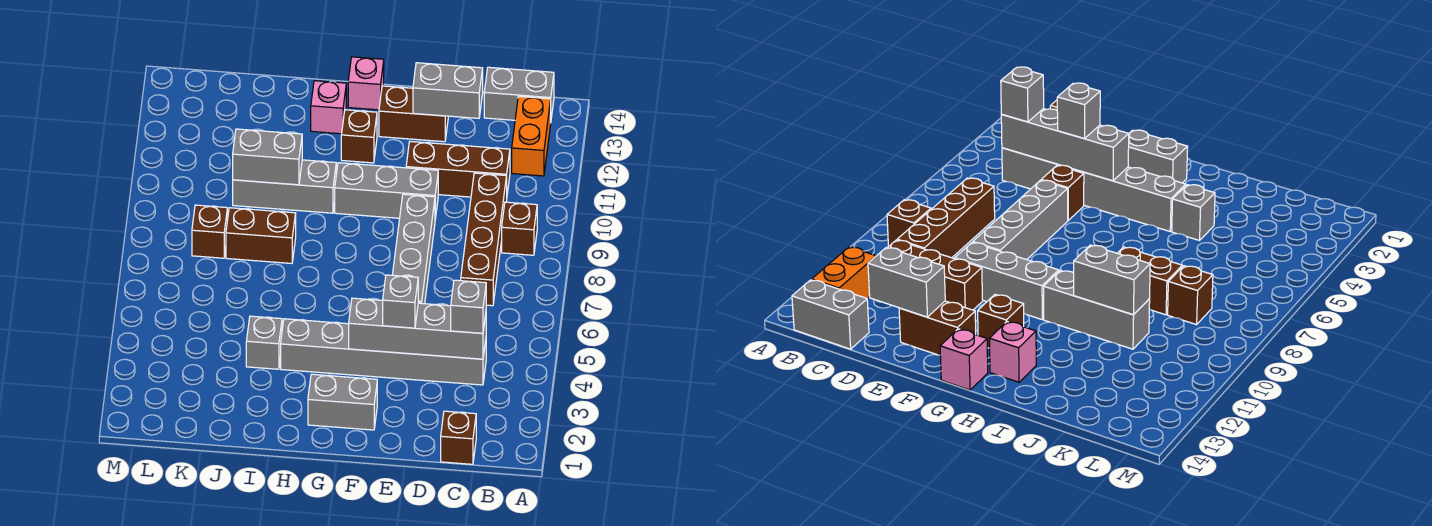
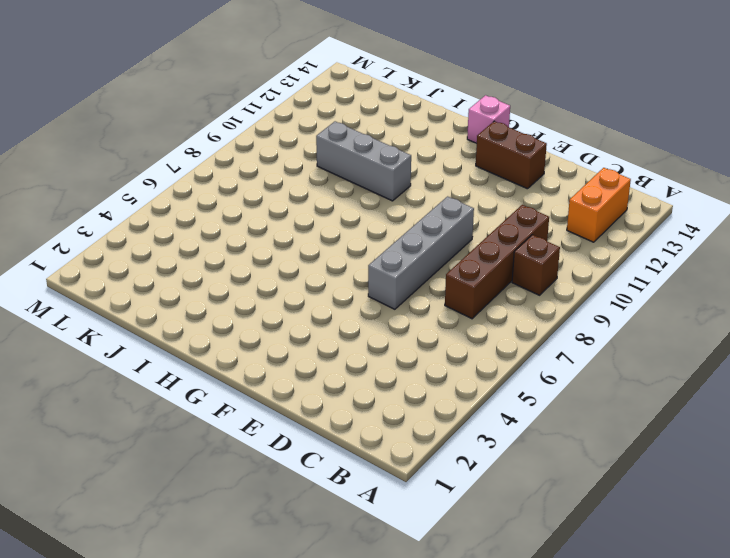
none -> grey brick B14:C14 level 1
none -> brown brick C1 level 1
none -> grey brick C4:H4 level 1

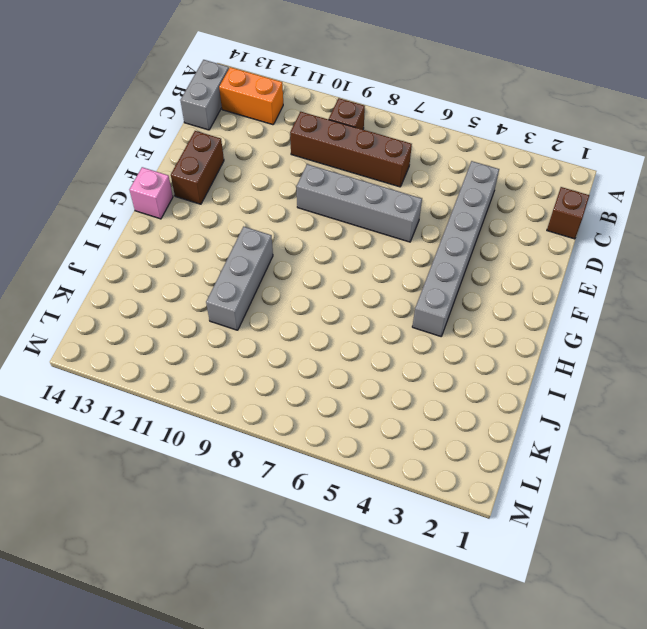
none -> brown brick C11:E11 level 1
none -> brown brick E5 level 1
none -> grey brick E10:G10 level 1

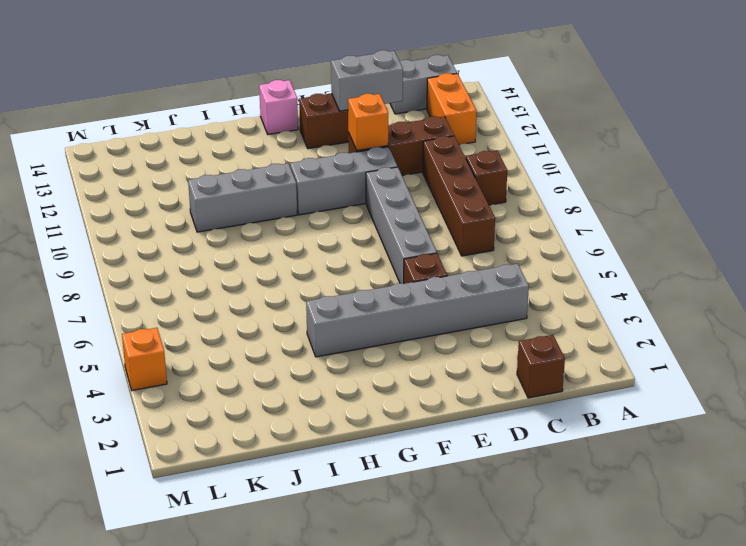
orange brick E11 level 2 -> none
orange brick M4 level 1 -> none
none -> grey brick F2:G2 level 1
none -> brown brick G12 level 1
none -> pink brick H13 level 1

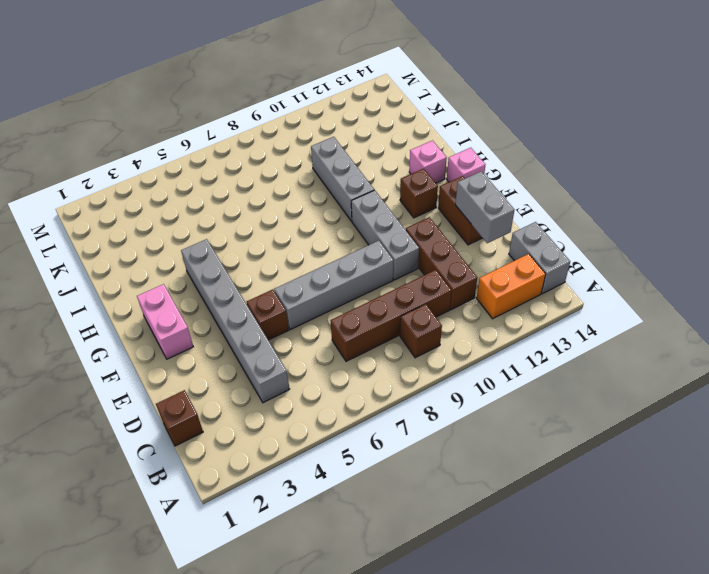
pink brick F2:G2 level 1 -> grey brick F2:G2 level 1
none -> grey brick I4 level 1
none -> brown brick I8:J8 level 1
none -> brown brick K8 level 1

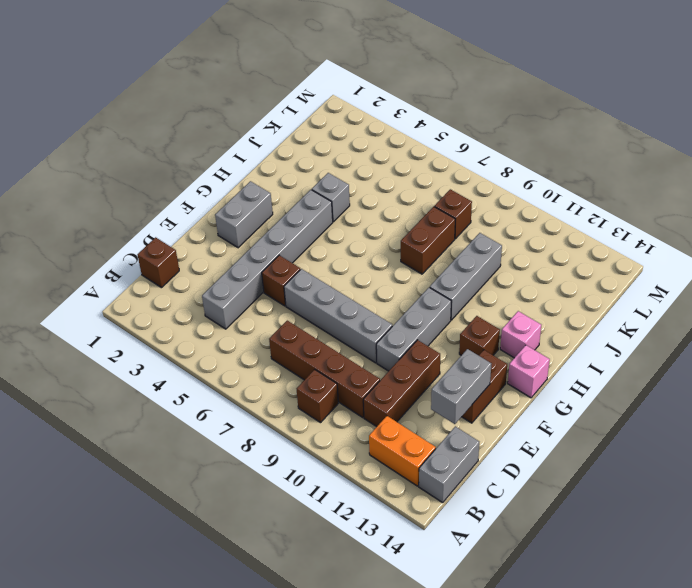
none -> grey brick C4:F4 level 2
none -> grey brick I10:J10 level 2
none -> grey brick C4 level 3

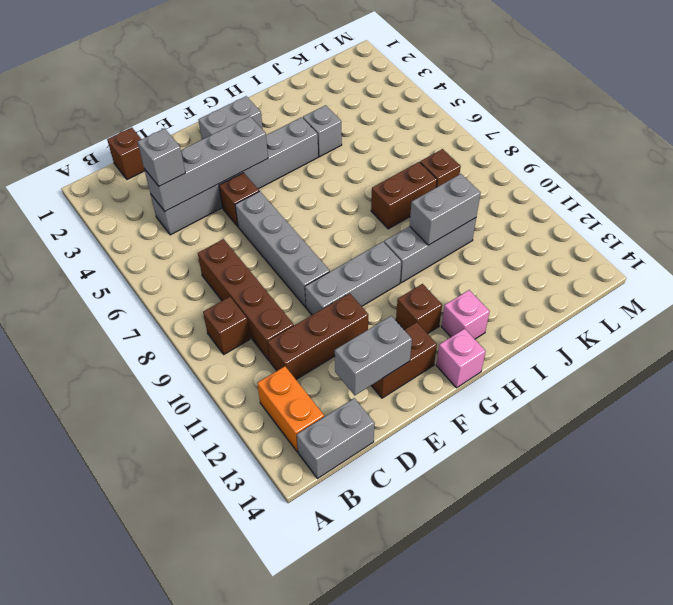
none -> grey brick E4 level 3

